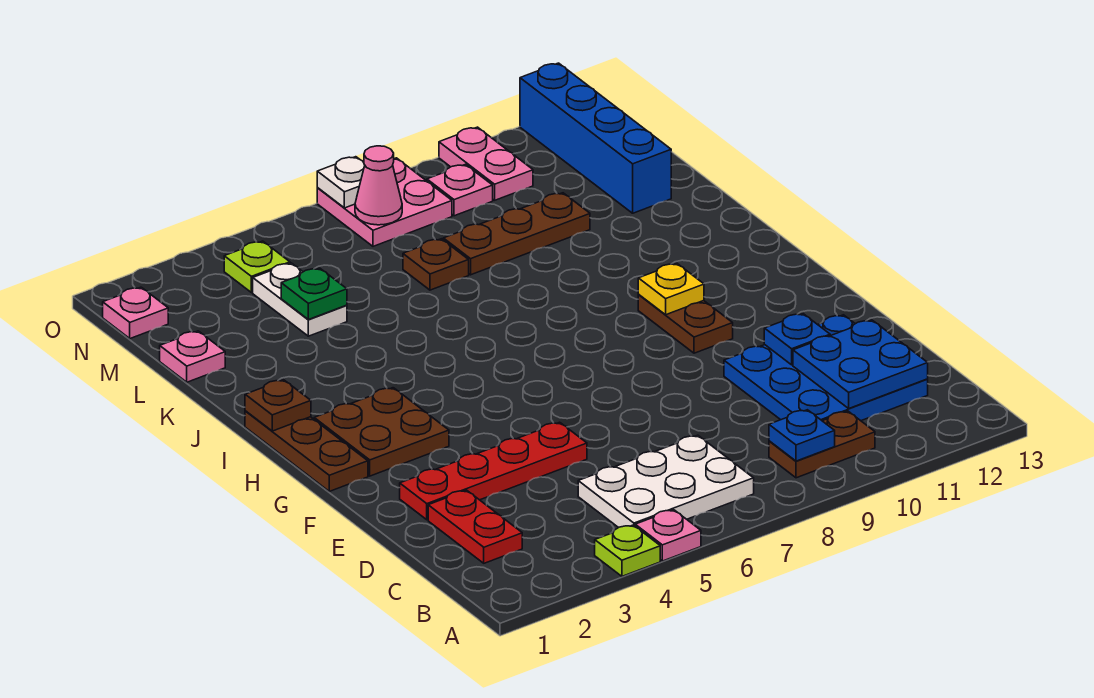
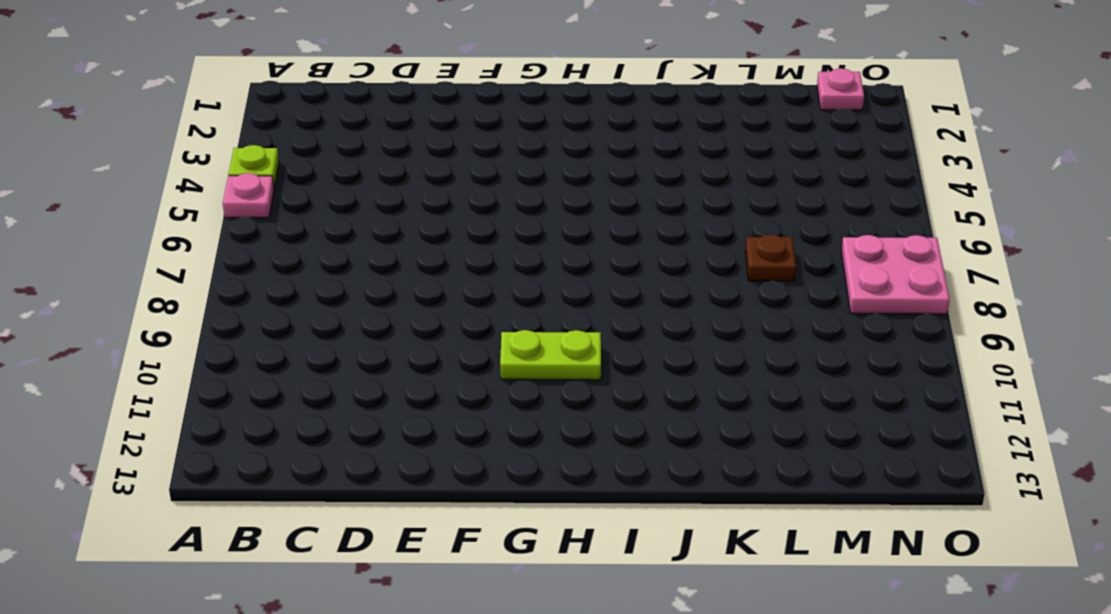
lime plate G10:H10 level 1 -> brown plate G10:H10 level 1
none -> white plate B5:C7 level 1
none -> brown plate B9:B10 level 1
none -> red plate C2:D2 level 1

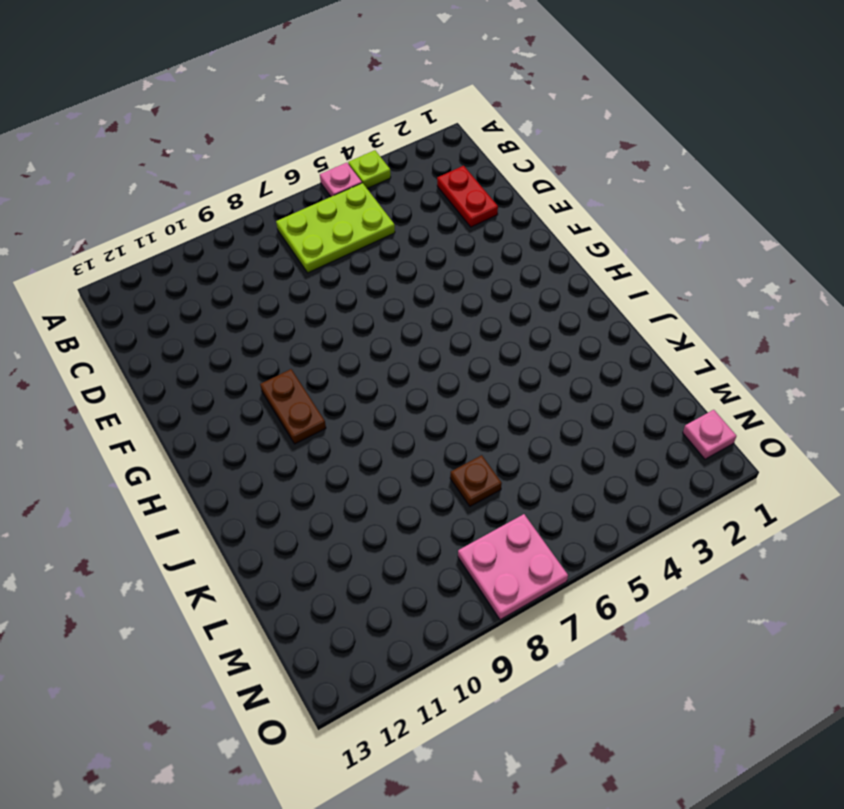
lime plate B5:C7 level 1 -> white plate B5:C7 level 1
none -> brown plate B9:B10 level 1
none -> blue plate C10:E12 level 1
none -> red plate E2:E5 level 1

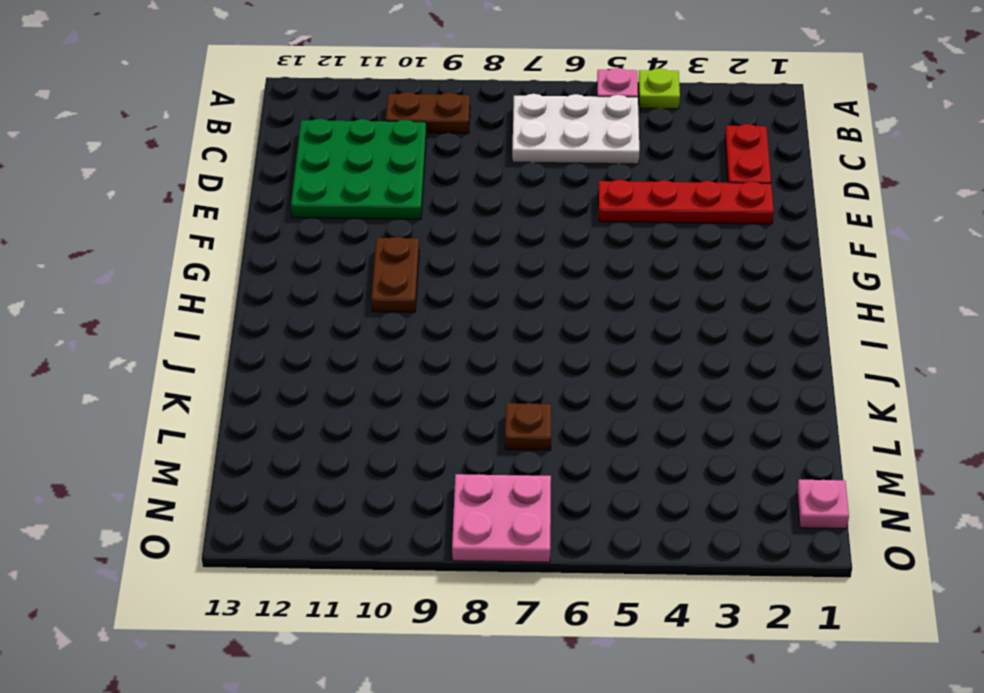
green plate C10:E12 level 1 -> blue plate C10:E12 level 1
none -> brown plate G1:I1 level 1
none -> brown plate G2:H3 level 1
none -> pink plate L1 level 1

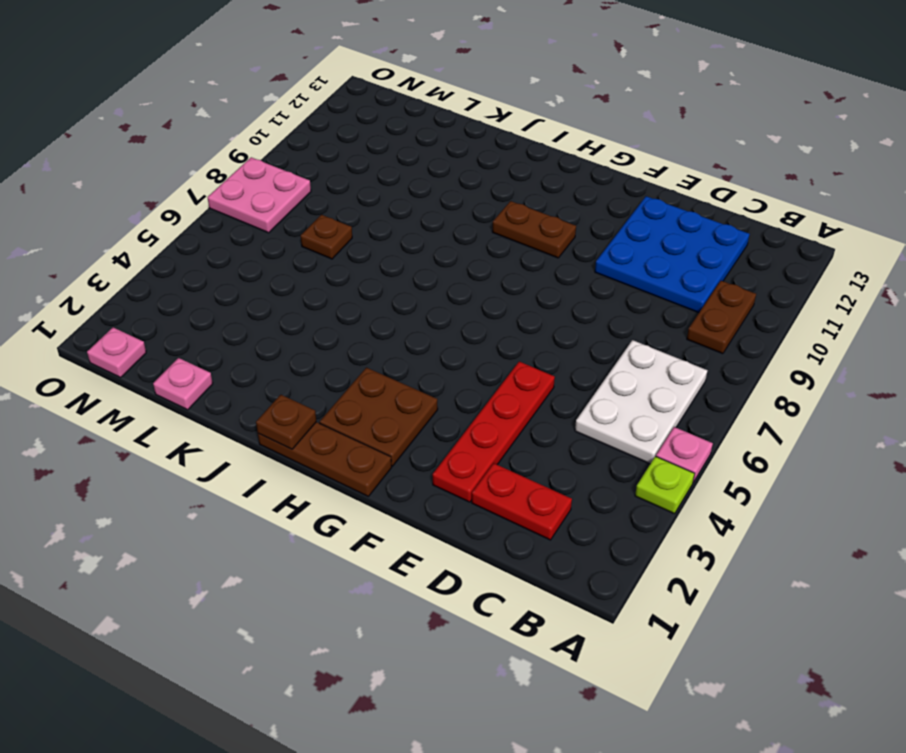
none -> white plate L4:M4 level 1
none -> brown plate L8:L10 level 1
none -> blue brick L12:O12 level 1

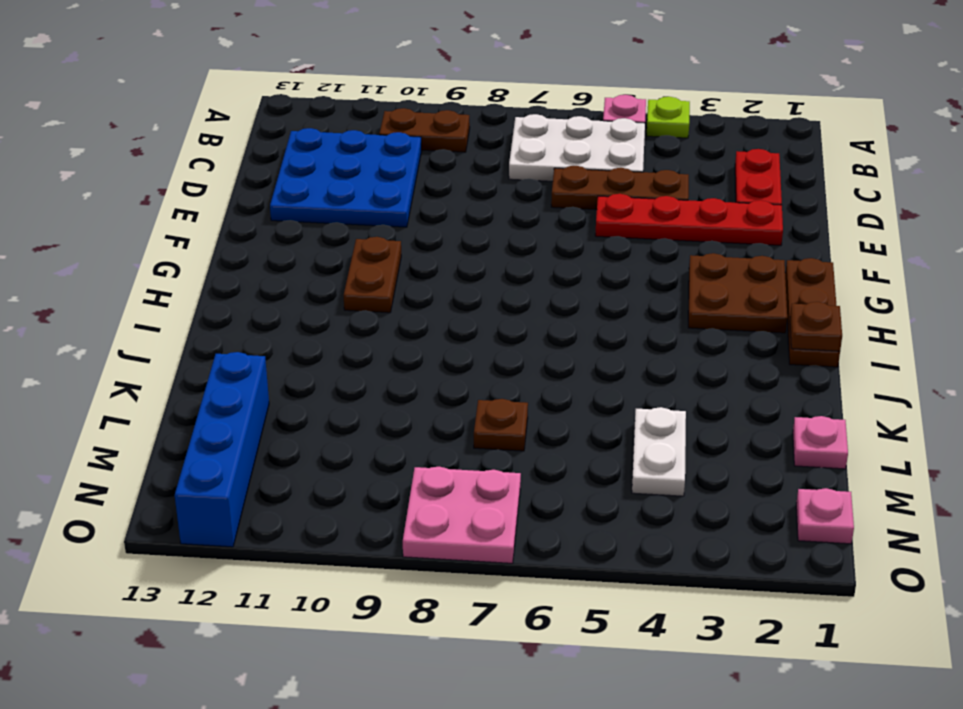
brown plate D4:D6 level 1 -> brown plate L8:L10 level 1
none -> lime plate N4 level 1
none -> pink plate N9 level 1
none -> pink plate N10:O10 level 1

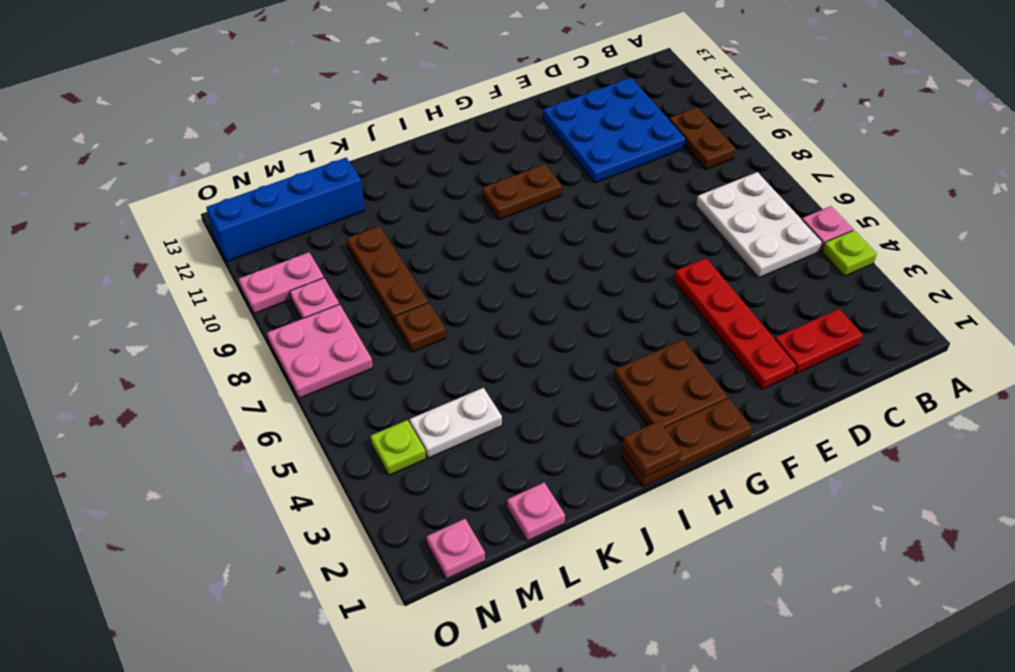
none -> blue plate B9 level 2
none -> blue plate C11:D12 level 2
none -> blue plate E11 level 2

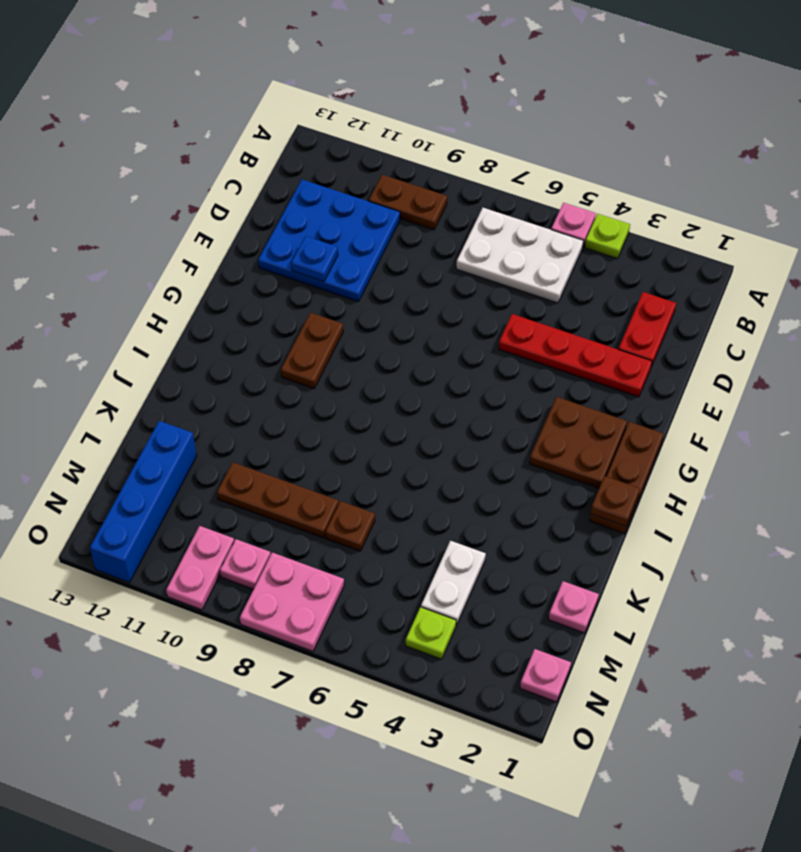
none -> blue plate B9 level 2
none -> blue plate C11:D12 level 2
none -> yellow plate H10 level 2

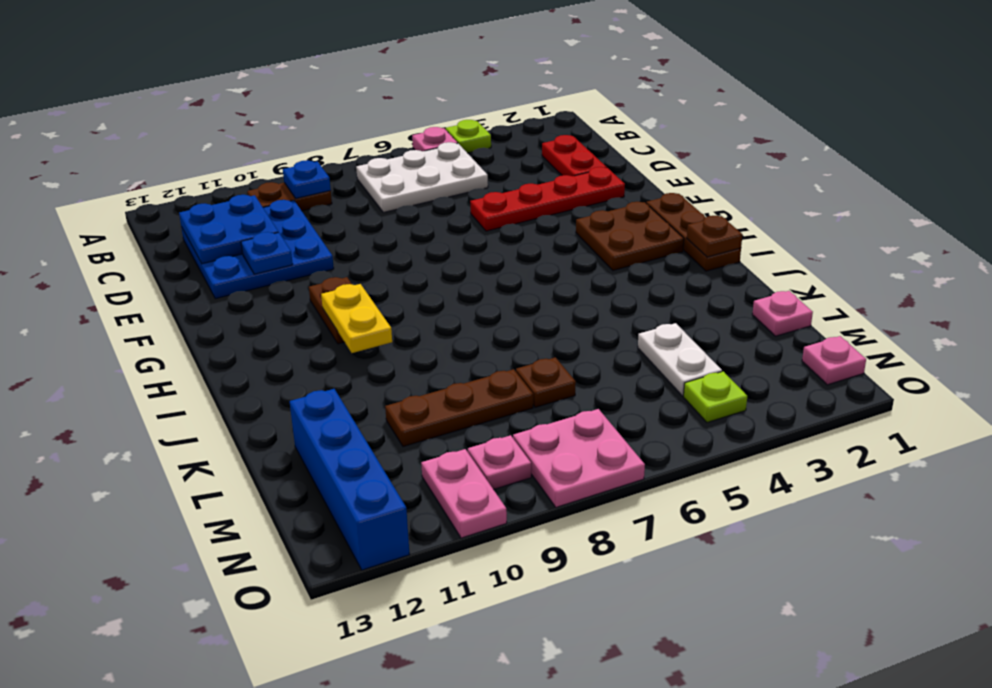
yellow plate H10:I10 level 2 -> yellow plate H10 level 2
none -> green plate L4 level 2
none -> pink cone N7 level 2
none -> white plate O7 level 2

